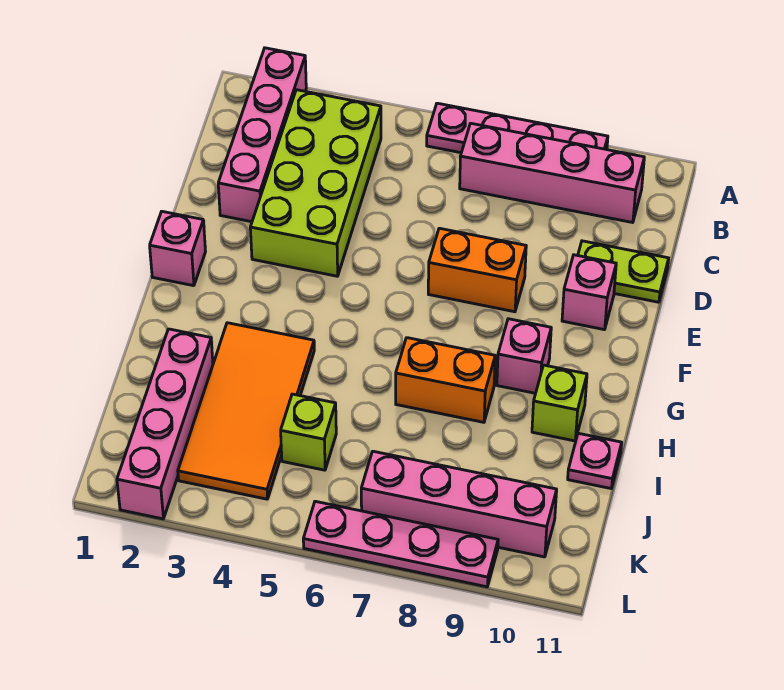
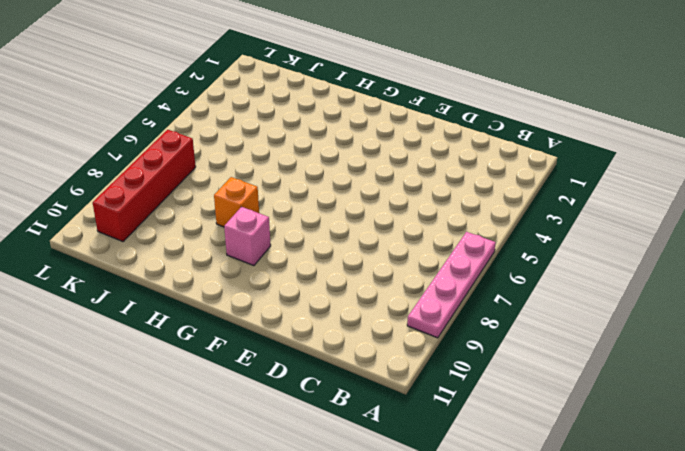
orange brick H8 level 1 -> orange brick H7:H8 level 1
red brick K7:K10 level 1 -> pink brick K7:K10 level 1
none -> pink brick A2:D2 level 1
none -> lime brick B3:E4 level 1
none -> pink brick B7:B10 level 1

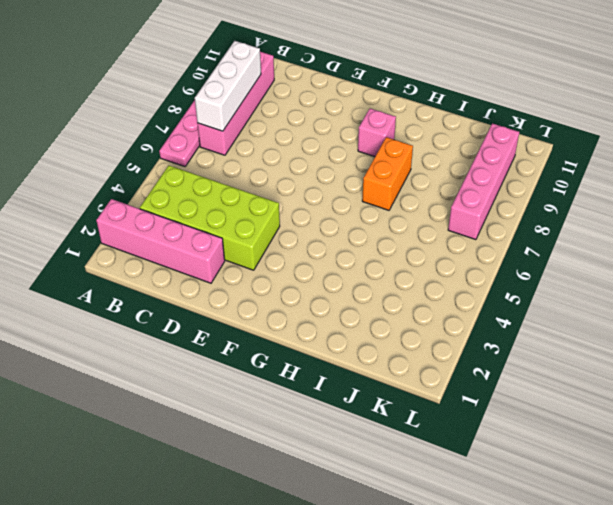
white brick B7:B9 level 2 -> none
none -> lime plate D10:D11 level 1
none -> orange brick E7:E8 level 1
none -> pink brick E10 level 1

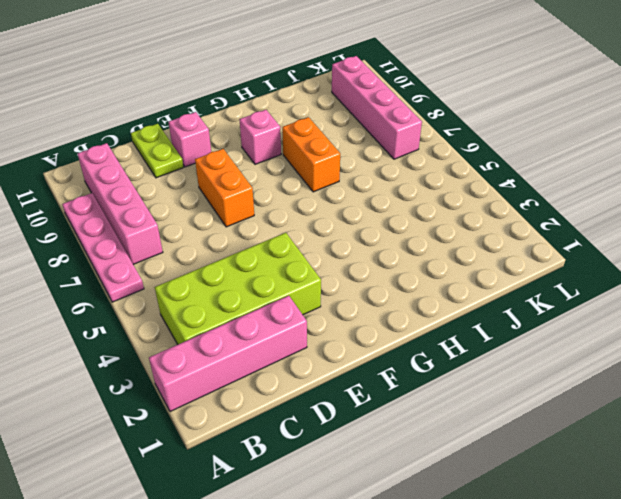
none -> pink brick F1 level 1
none -> orange tile H3:K4 level 1
none -> lime brick H10 level 1

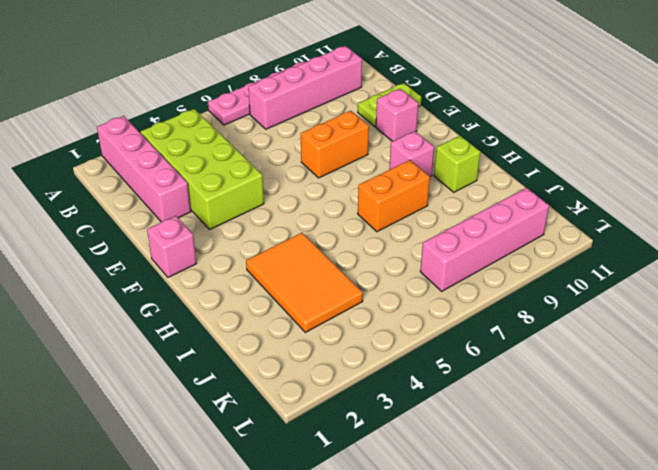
orange tile H3:J4 level 1 -> orange tile H3:K4 level 1
none -> pink brick I2:L2 level 1
none -> pink plate I11 level 1
none -> lime brick J5 level 1

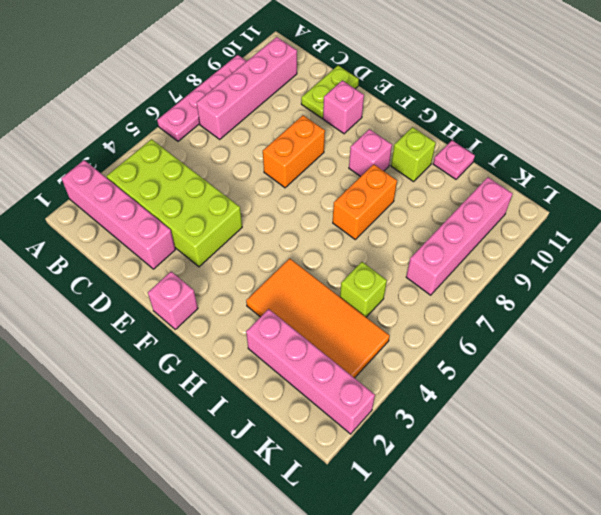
none -> pink plate L6:L9 level 1

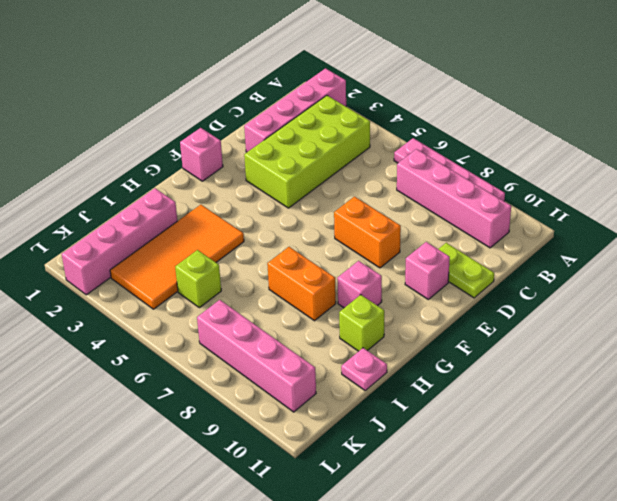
none -> pink plate L6:L9 level 1

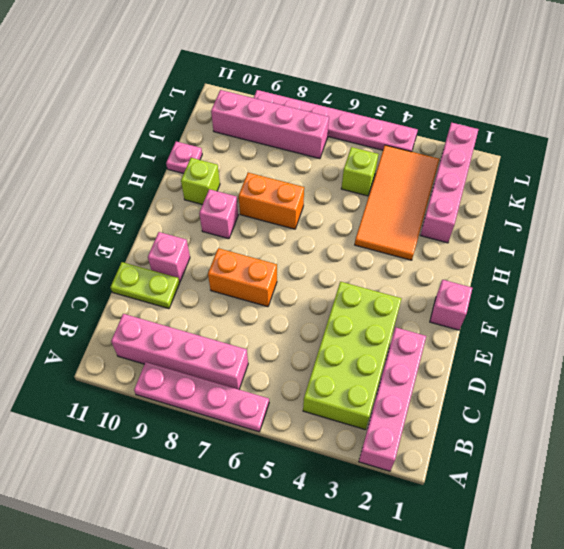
pink plate L4:L9 level 1 -> pink plate L6:L9 level 1

